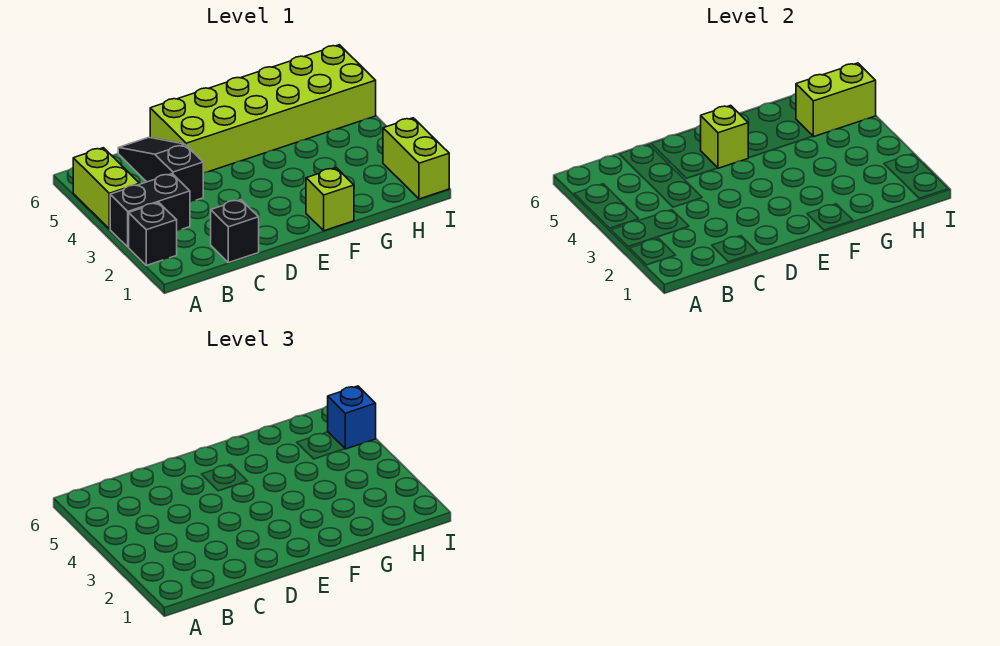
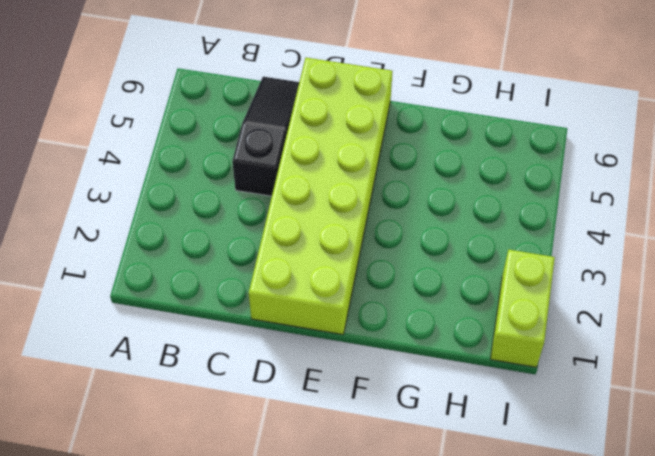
lime brick D1:E6 level 1 -> lime brick D5:I6 level 1
none -> black brick A2 level 1
none -> black brick A3:B3 level 1

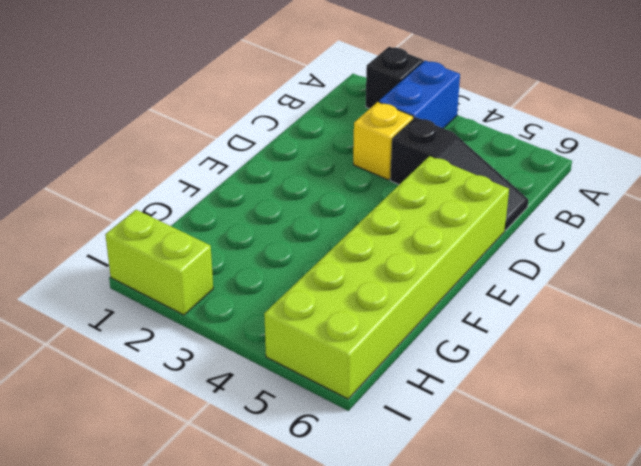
blue brick A3:B3 level 1 -> black brick A3:B3 level 1
yellow brick C3 level 1 -> none
none -> lime brick A4:A5 level 1
none -> black brick C1 level 1

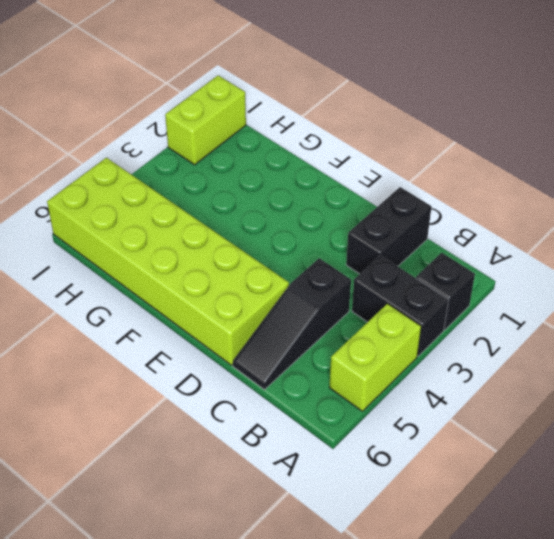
black brick C1:C2 level 1 -> black brick C1 level 1
none -> lime brick F1 level 1
none -> lime brick E5 level 2

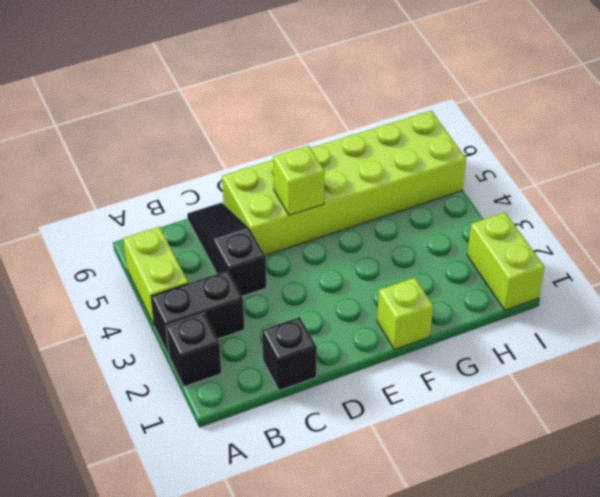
none -> lime brick H5:I5 level 2
none -> blue brick I5 level 3

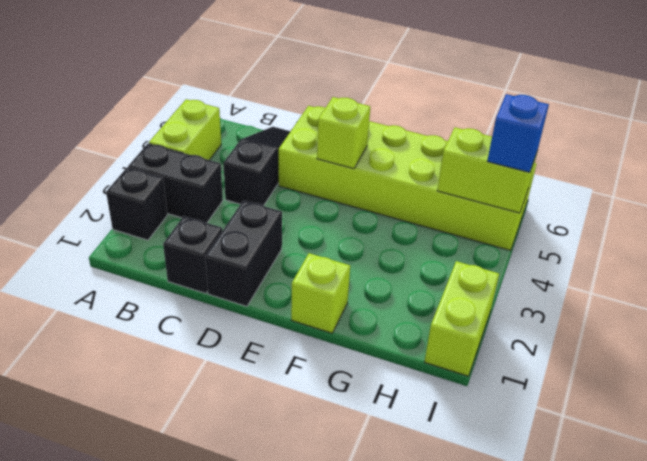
black brick D1:D2 level 1 -> none

